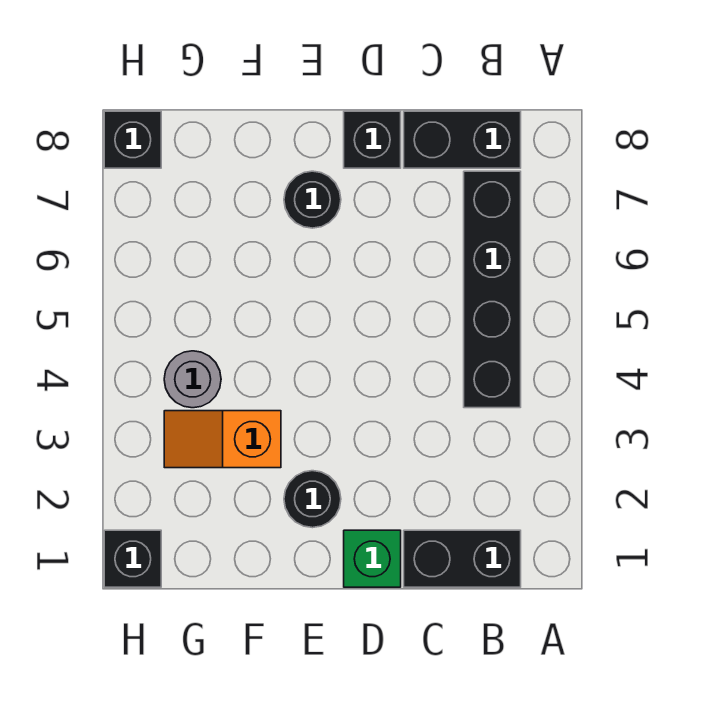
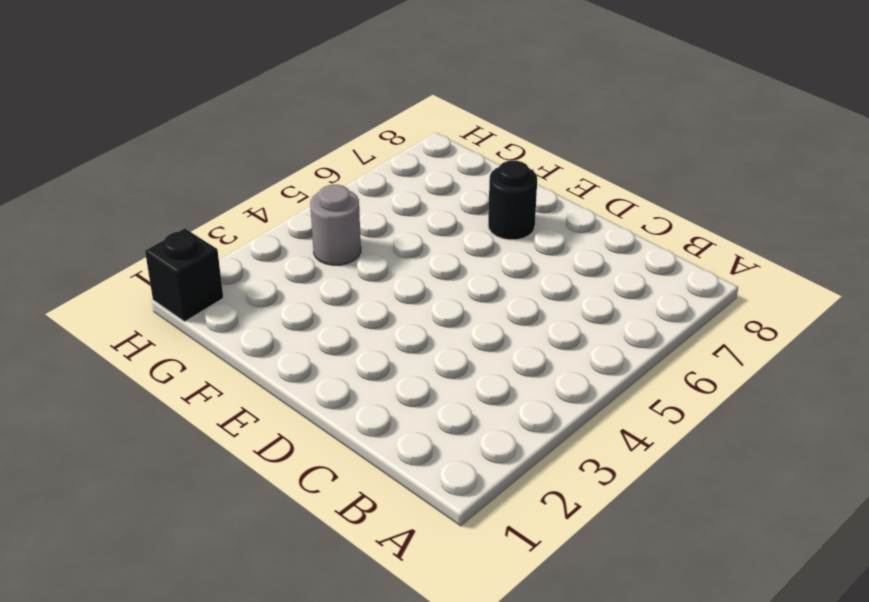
none -> black brick B1:C1 level 1
none -> black brick B4:B7 level 1

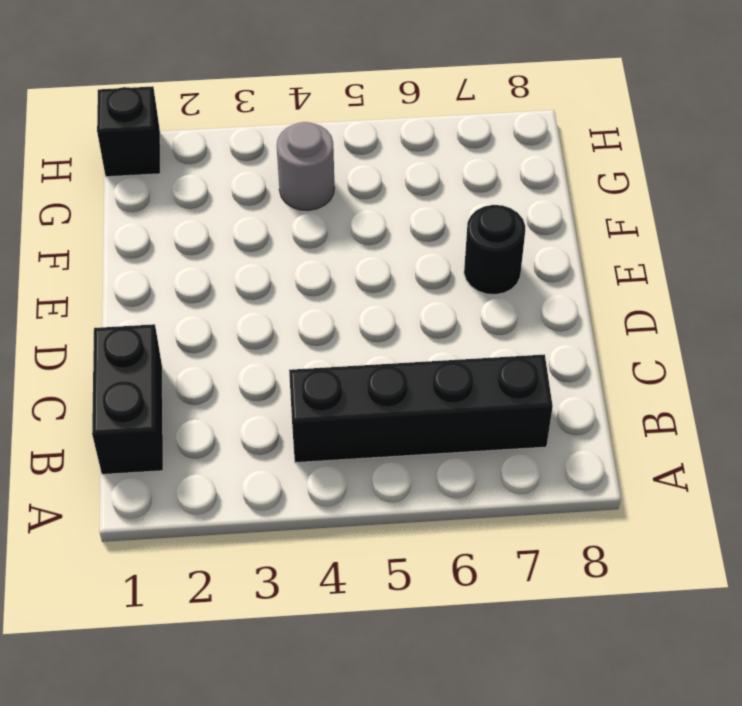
none -> black brick B8:C8 level 1
none -> green brick D1 level 1

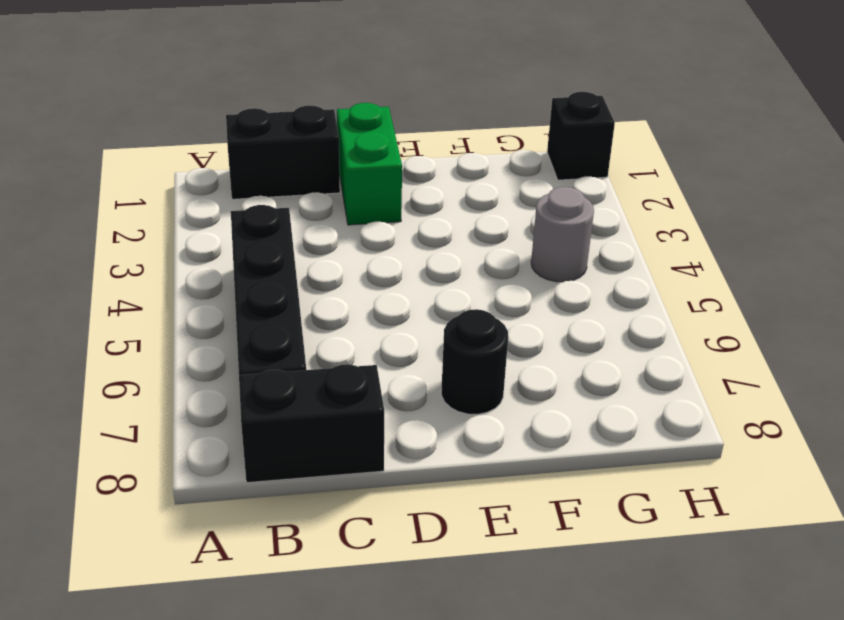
green brick D1:D2 level 1 -> green brick D1 level 1
none -> black brick D8 level 1
none -> black round brick E2 level 1

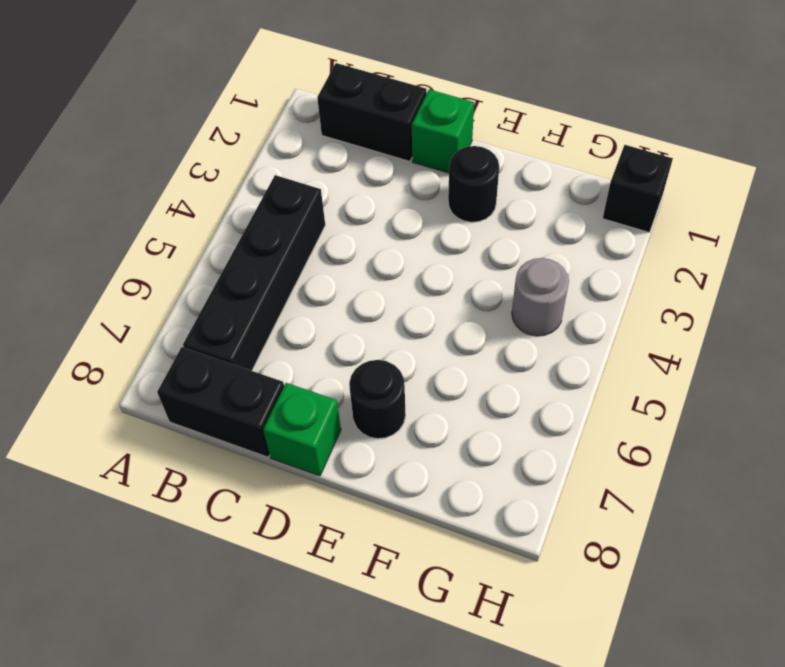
green brick D8 level 1 -> black brick D8 level 1
none -> orange slope F3:G3 level 1 top F
none -> black brick H8 level 1

